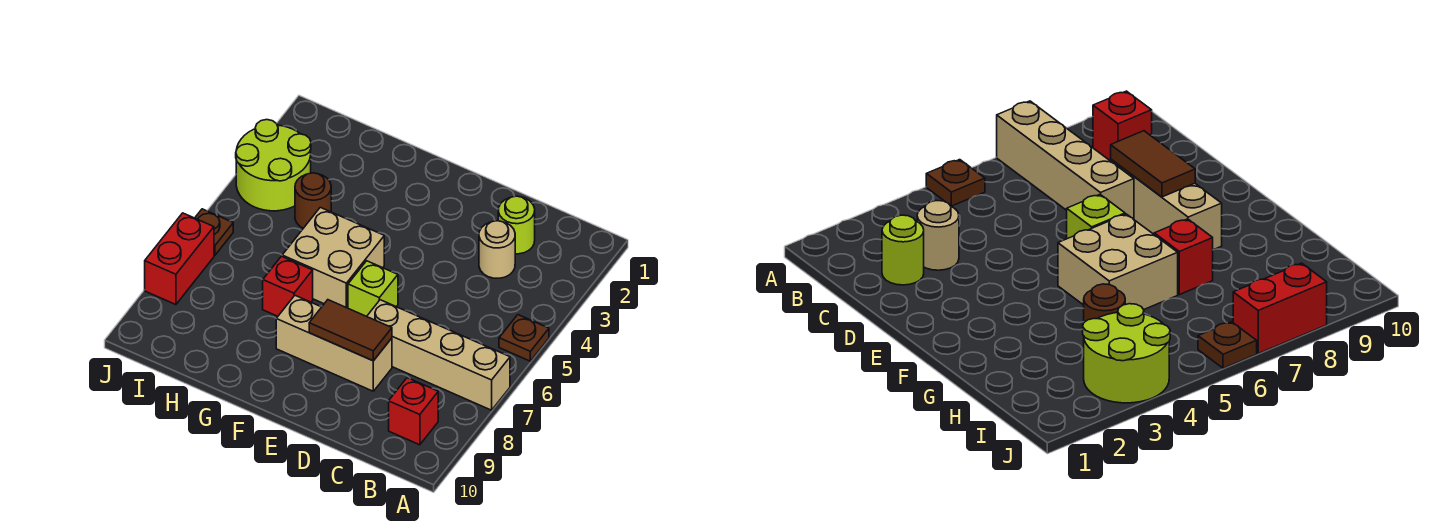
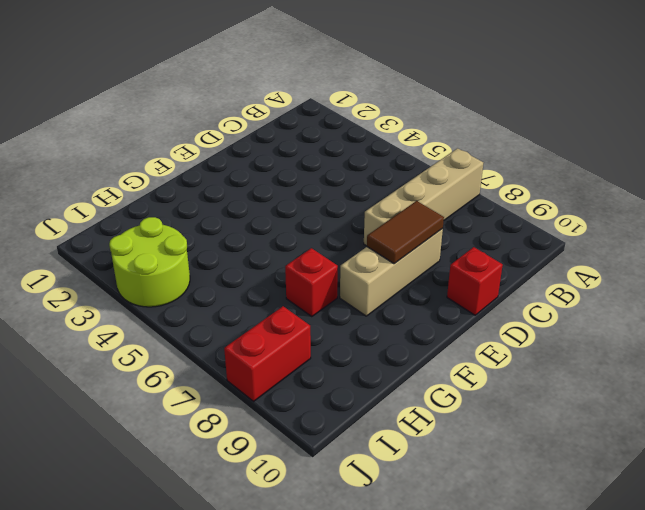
red brick D10 level 1 -> red brick B9 level 1
red brick I8:J8 level 1 -> red brick J7:J8 level 1
none -> brown plate A5 level 1
none -> lime round brick C2 level 1
none -> tan round brick C3 level 1

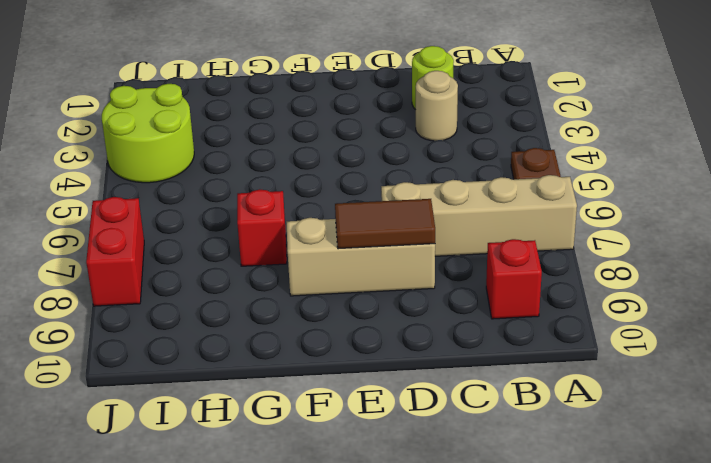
none -> lime brick E6 level 1
none -> tan brick F5:G6 level 1
none -> brown round brick H4 level 1

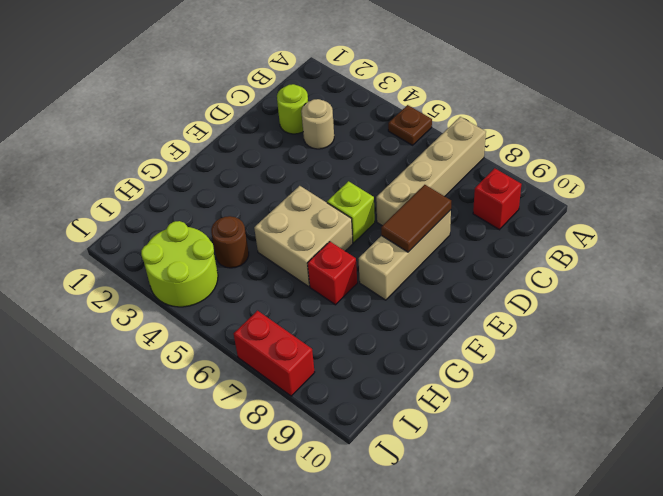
none -> brown plate J6 level 1

